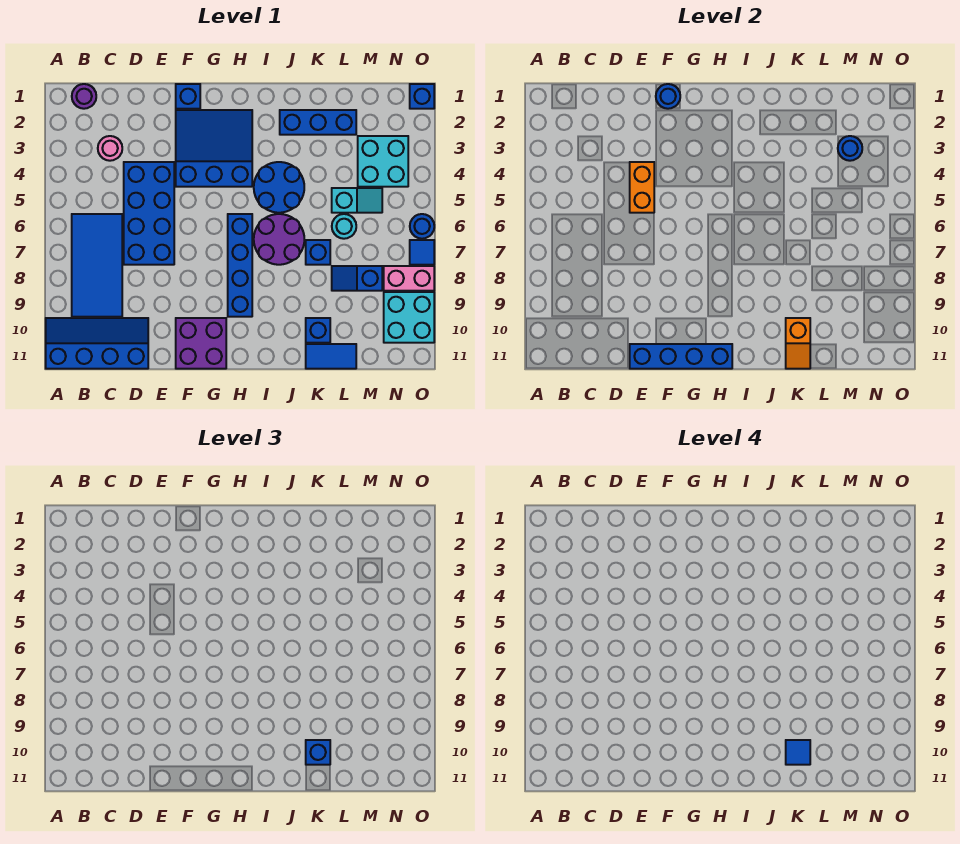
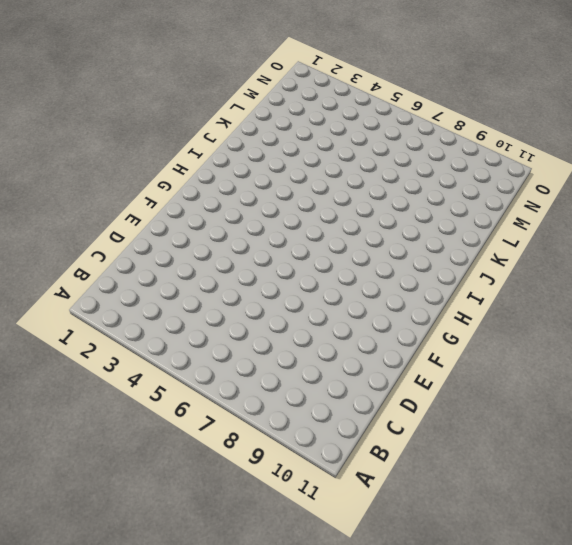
none -> blue slope A10:D11 level 1 top 11
none -> purple round brick B1 level 1
none -> blue tile B6:C9 level 1
none -> pink round brick C3 level 1

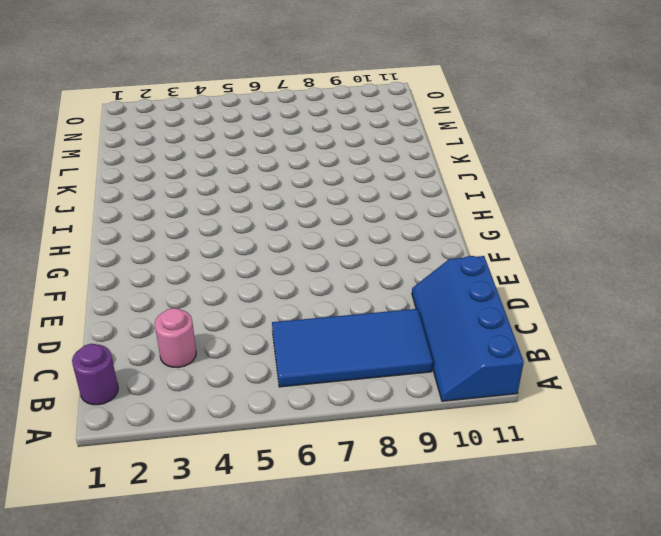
none -> blue brick D4:E7 level 1
none -> blue brick F1 level 1
none -> blue slope F2:H4 level 1 top 4
none -> purple brick F10:G11 level 1

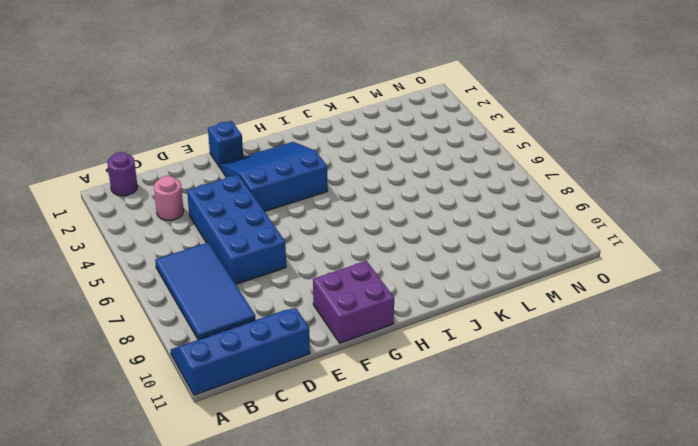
none -> blue brick H6:H9 level 1
none -> blue round brick I4:J5 level 1
none -> purple round brick I6:J7 level 1
none -> blue brick J2:L2 level 1

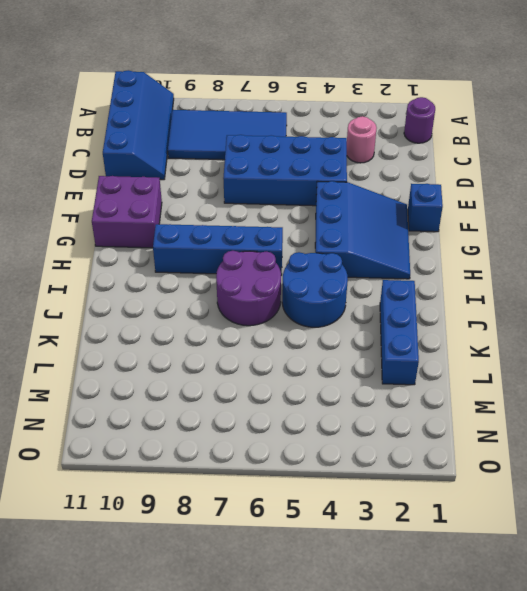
none -> blue brick K7 level 1
none -> blue brick K10 level 1
none -> blue tile K11:L11 level 1
none -> cyan slope L5:M5 level 1 top L

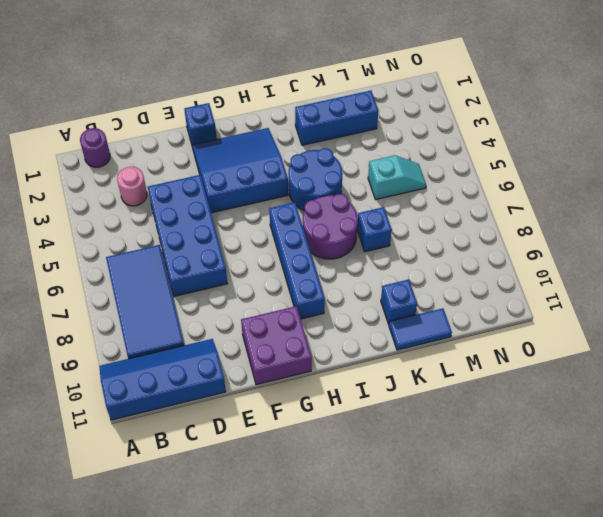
none -> cyan round brick L6 level 1
none -> blue slope L8:M8 level 1 top M
none -> cyan brick M3:N4 level 1
none -> pink brick N8:O8 level 1

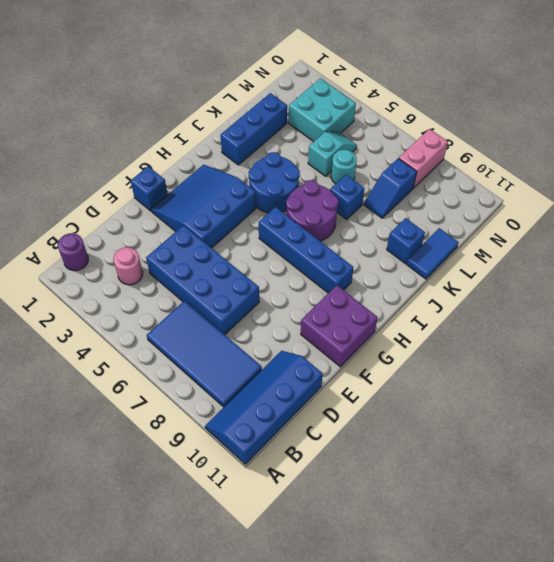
none -> cyan brick N9:O10 level 1
none -> blue brick O1 level 1
none -> blue round brick O6 level 1
none -> blue tile O7 level 1

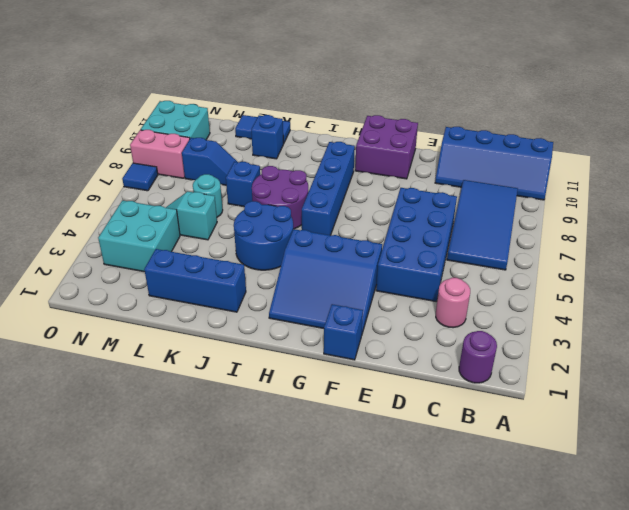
none -> blue brick O1 level 1
none -> blue round brick O6 level 1
none -> orange brick E4:E5 level 2
none -> blue brick E11:H11 level 2

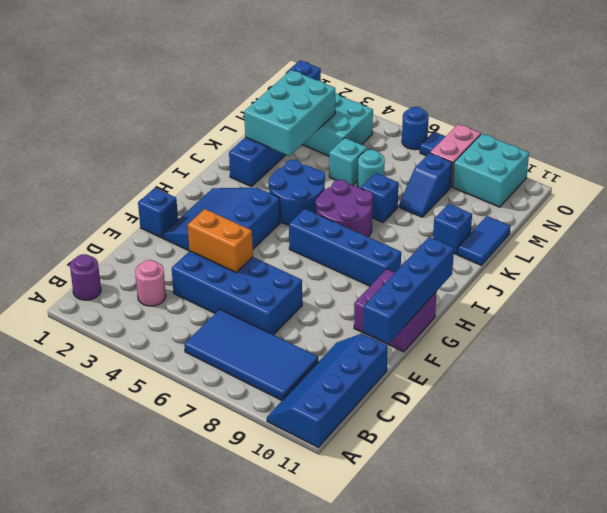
cyan brick K2:M3 level 2 -> blue round brick M3 level 2
none -> blue round brick F1 level 2
none -> orange slope K10:K11 level 2 top 10
none -> blue brick K10 level 3
none -> blue tile K10 level 4

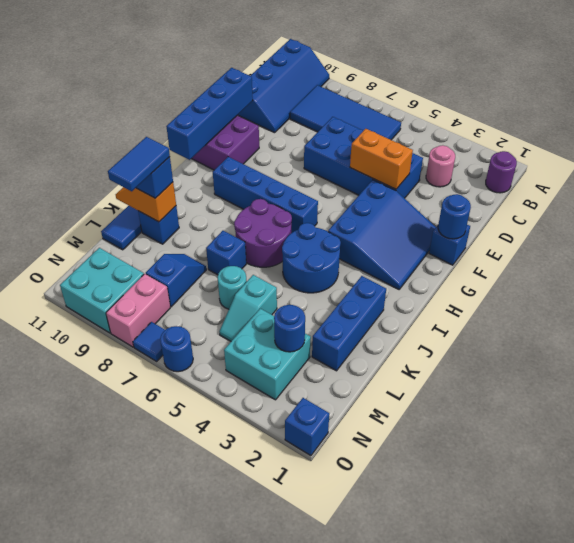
blue tile K10:L10 level 4 -> blue tile K10 level 4

